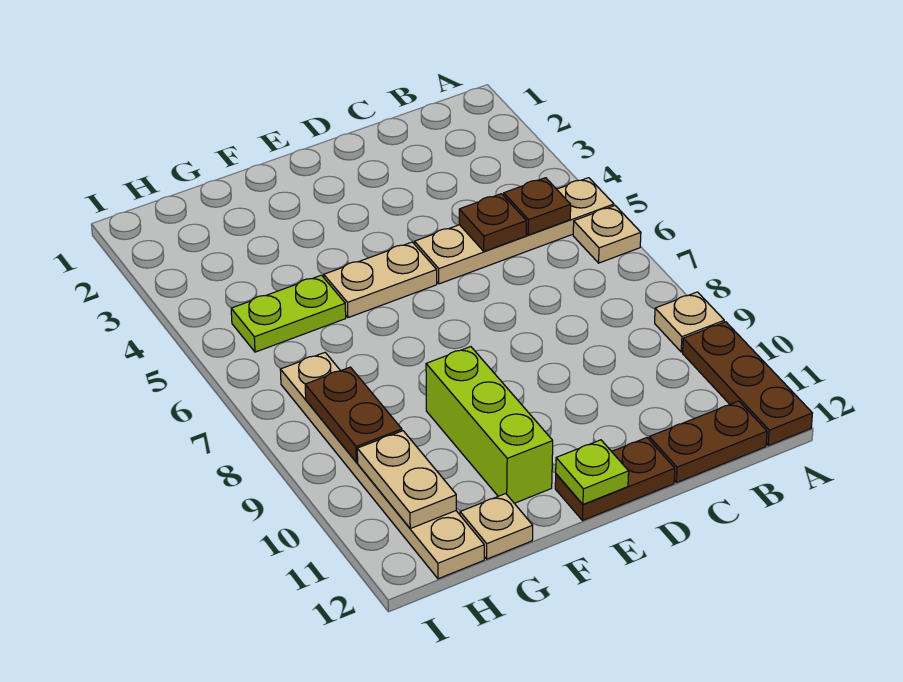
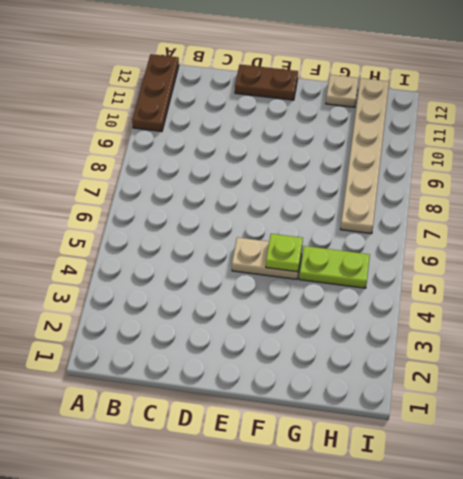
lime plate F5 level 2 -> lime plate E12 level 2
none -> tan plate A5:D5 level 1
none -> tan plate A6 level 1
none -> tan plate A9 level 1

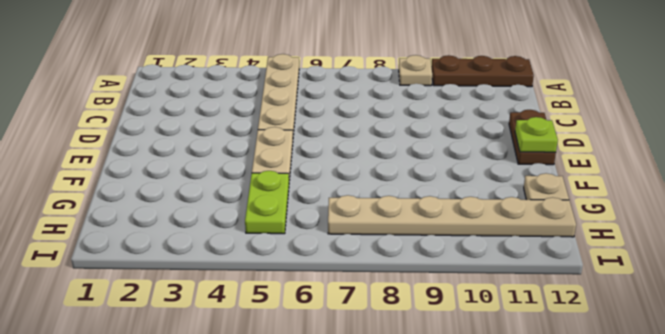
none -> tan plate A6 level 1
none -> brown plate B12:C12 level 1
none -> lime brick F9:F11 level 1

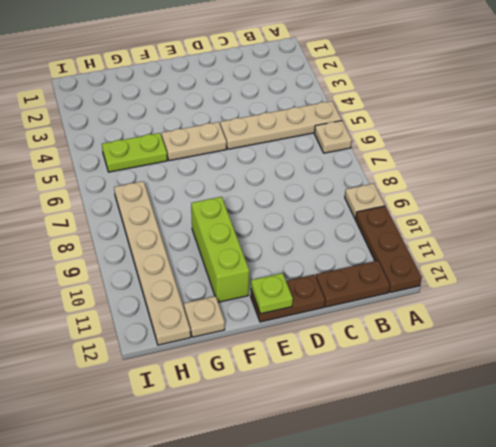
none -> brown plate B5 level 2
none -> brown plate C5 level 2
none -> brown plate H8:H9 level 2

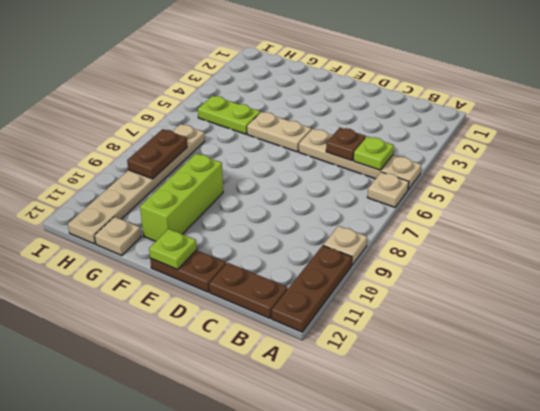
lime plate B5 level 2 -> brown plate B5 level 2
none -> tan plate H10:H11 level 2

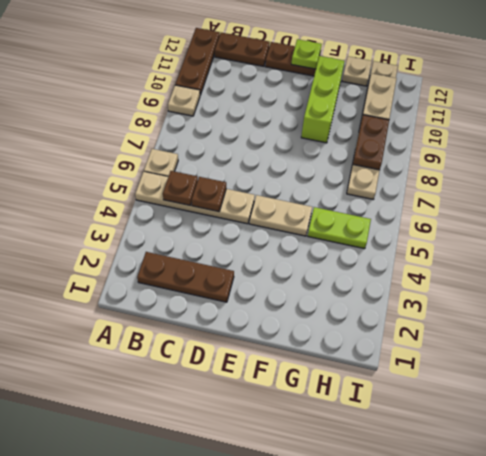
brown plate B2:D2 level 1 -> none

